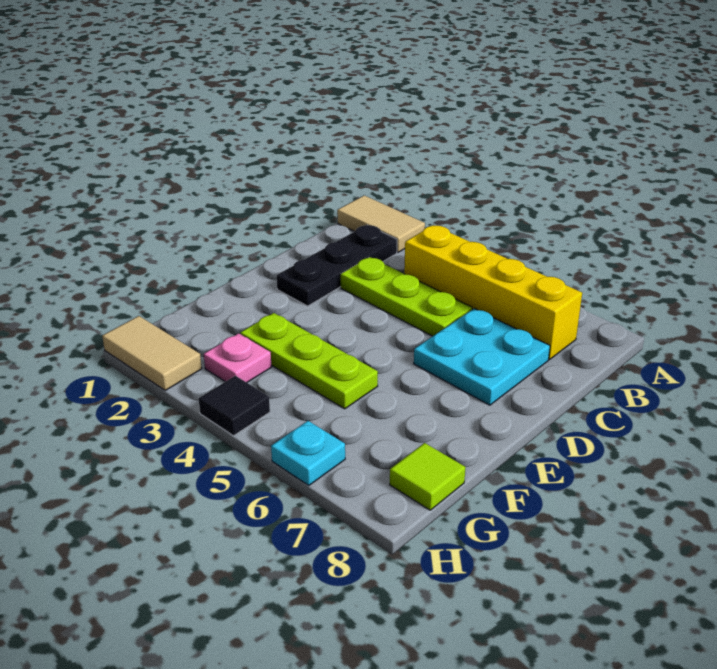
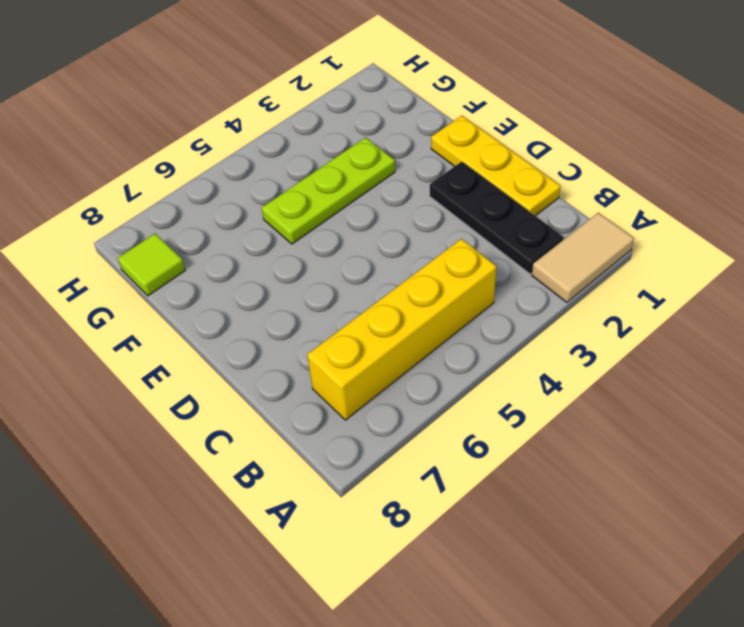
yellow plate C1:E1 level 1 -> none
none -> lime plate C3:C5 level 1
none -> cyan plate C6:D7 level 1

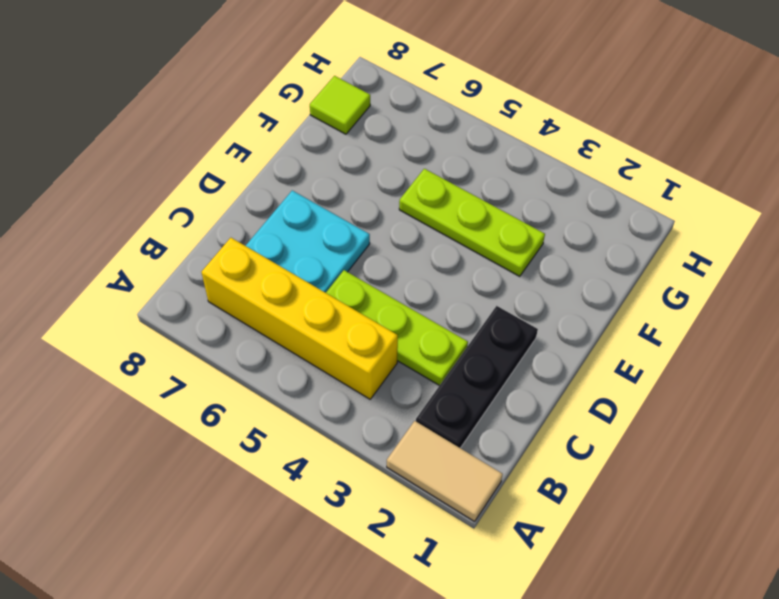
none -> pink plate G3 level 1
none -> tan tile H1:H2 level 1

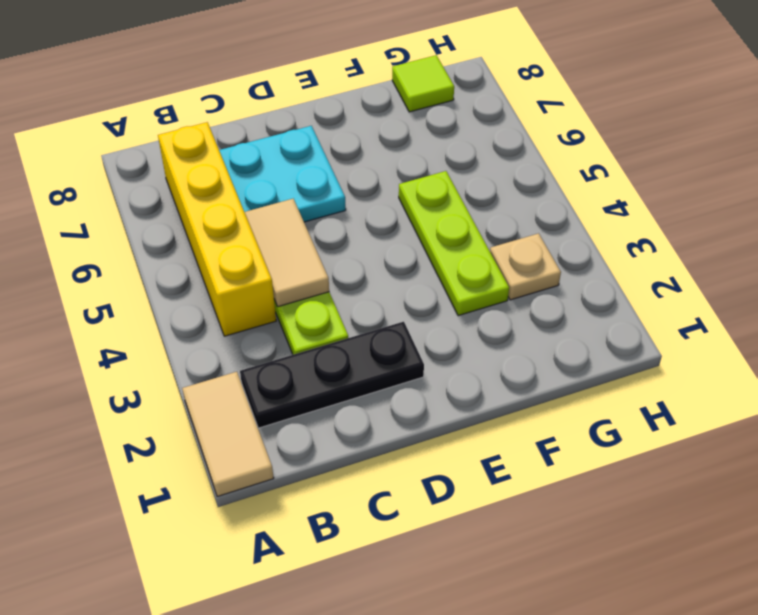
tan tile C4:C5 level 2 -> tan tile H1:H2 level 1
tan plate G3 level 1 -> pink plate G3 level 1
none -> black tile H4 level 1
none -> cyan plate H6 level 1

